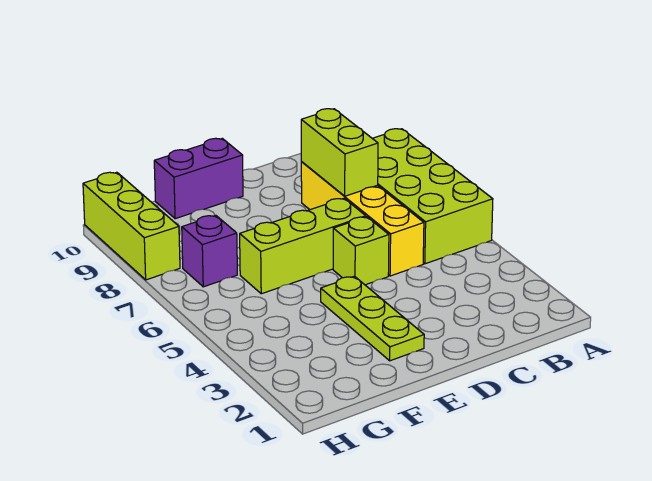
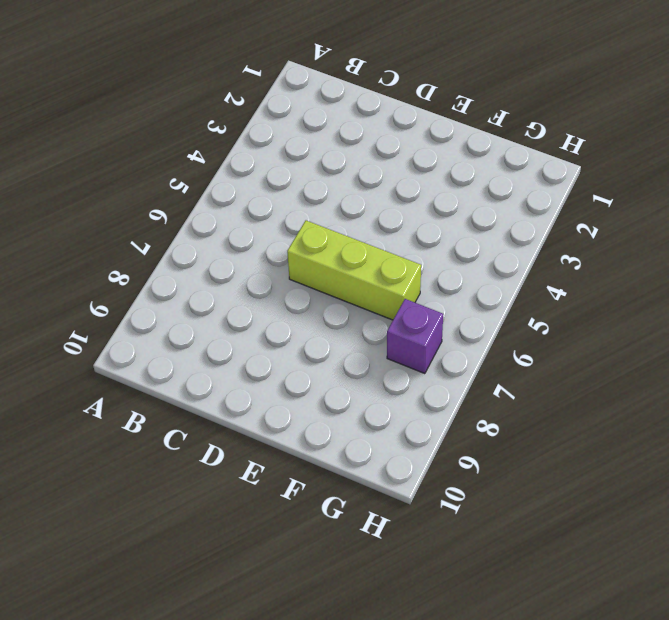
none -> lime brick A5:B8 level 1
none -> yellow brick C5:C8 level 1

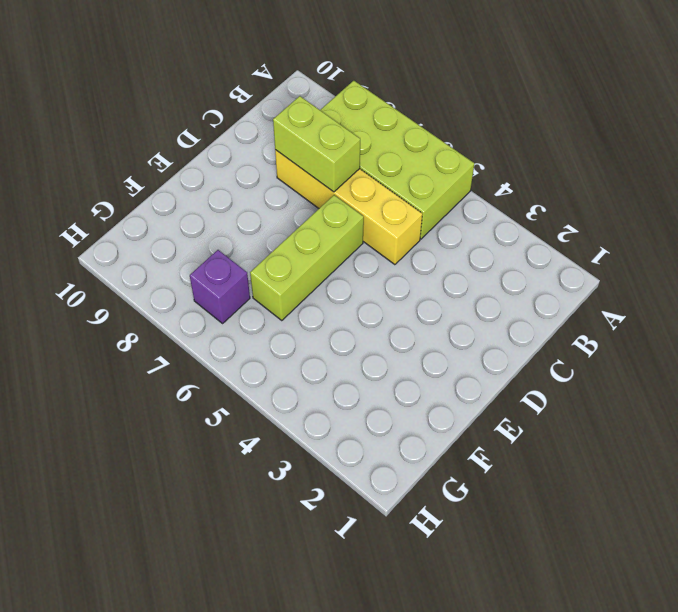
none -> lime brick D5 level 1
none -> lime plate E2:E4 level 1

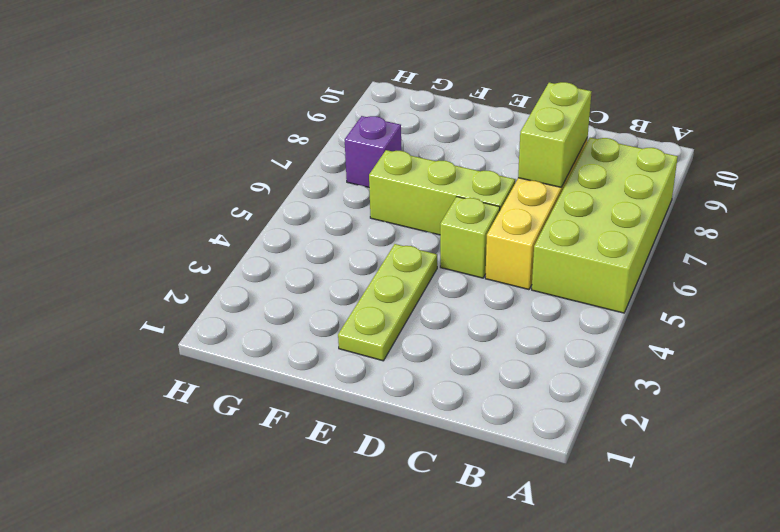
none -> purple brick E10:F10 level 1
none -> lime brick H8:H10 level 1

